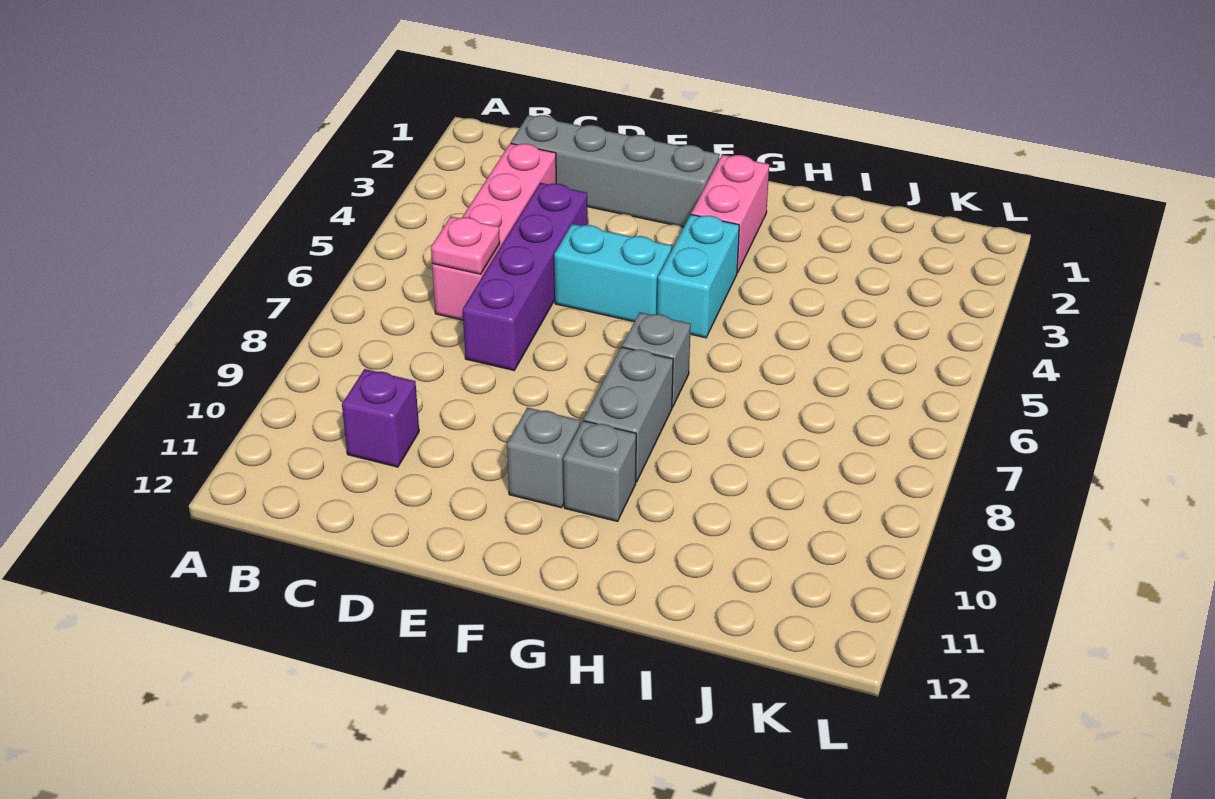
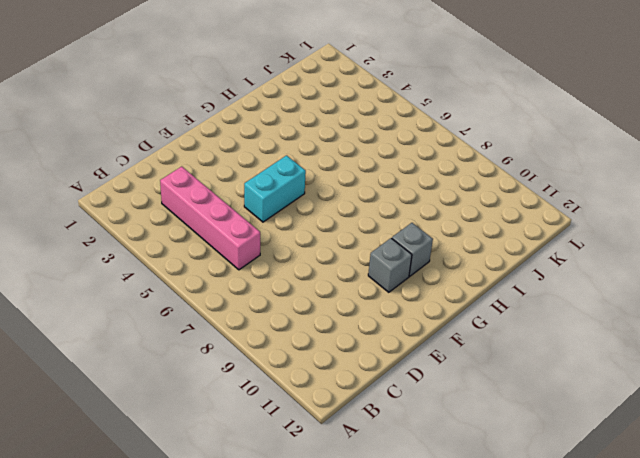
none -> grey brick C2:F2 level 1
none -> purple brick C10 level 1
none -> purple brick D4:D7 level 1

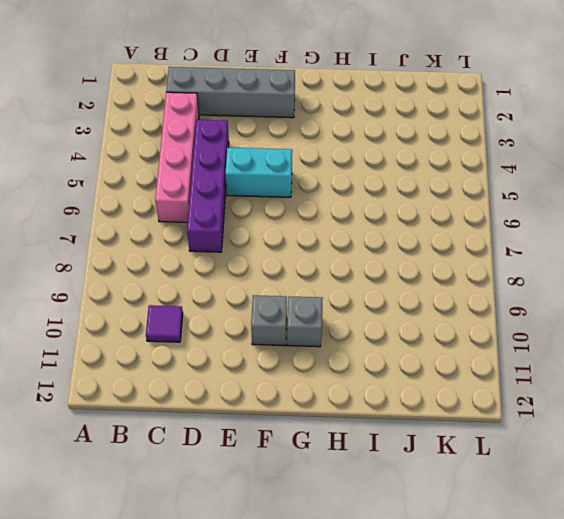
purple tile C10 level 1 -> purple brick C10 level 1
none -> pink brick G2:G3 level 1
none -> cyan brick G4:G5 level 1
none -> grey brick G7 level 1

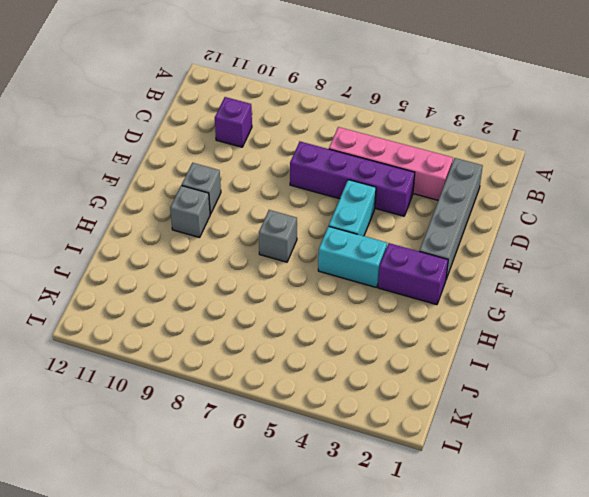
purple brick G2:G3 level 1 -> pink brick G2:G3 level 1
none -> grey brick G8:G9 level 1
none -> pink plate C6 level 2

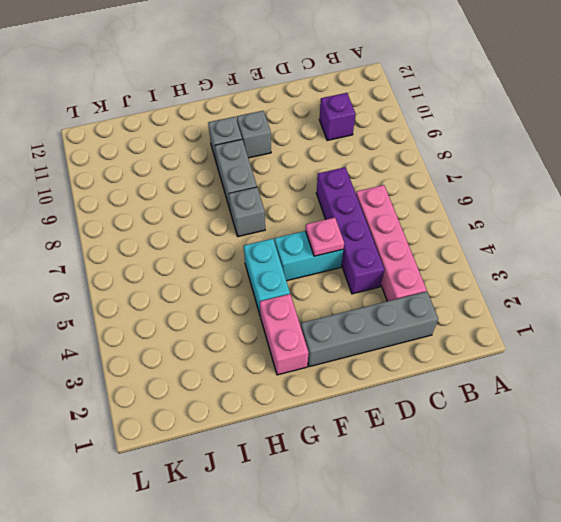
pink plate E5 level 2 -> pink plate C6 level 2

